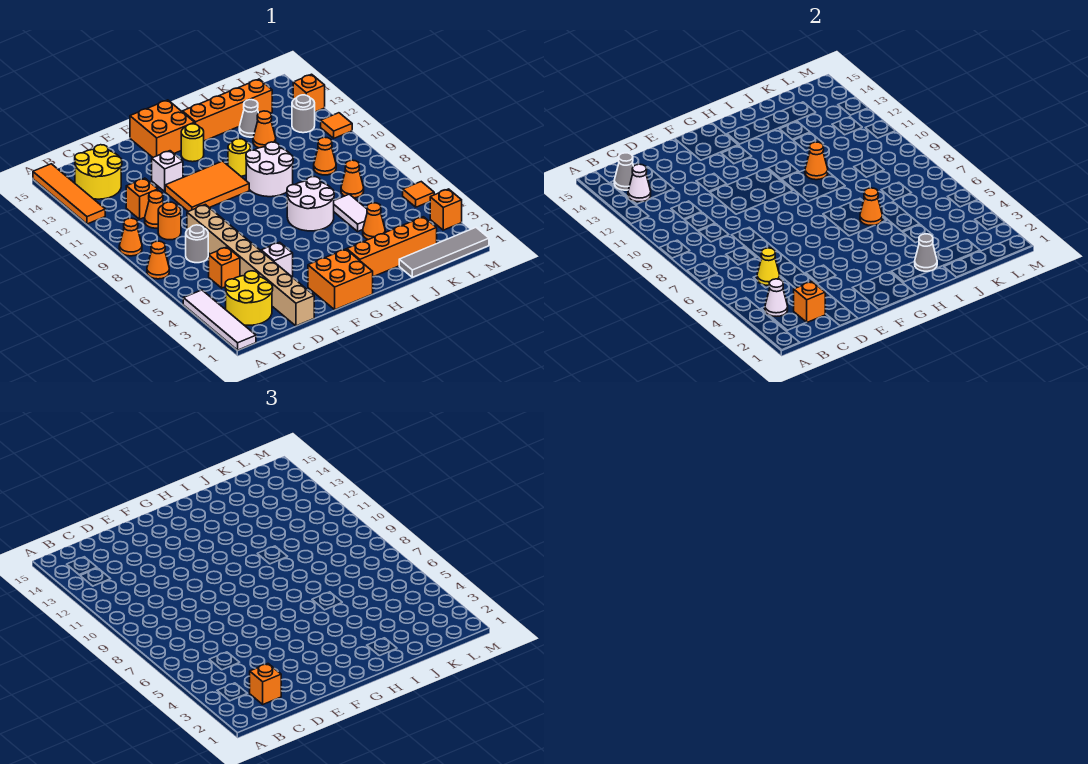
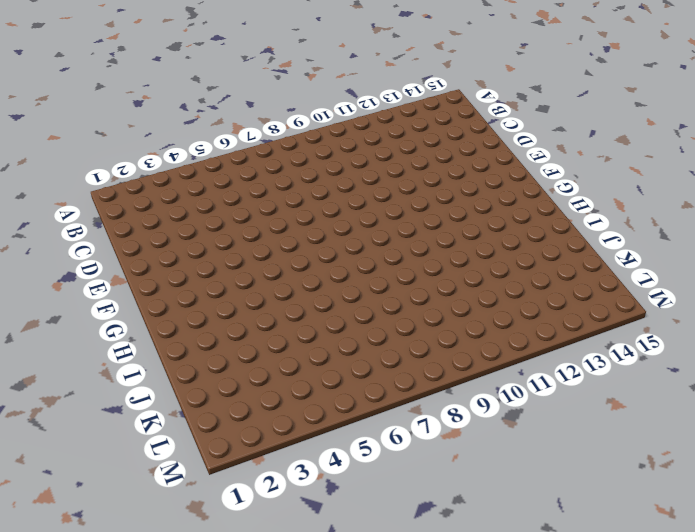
none -> white tile A1:A4 level 1
none -> orange cone A7 level 1
none -> orange cone A9 level 1
none -> orange tile A12:A15 level 1

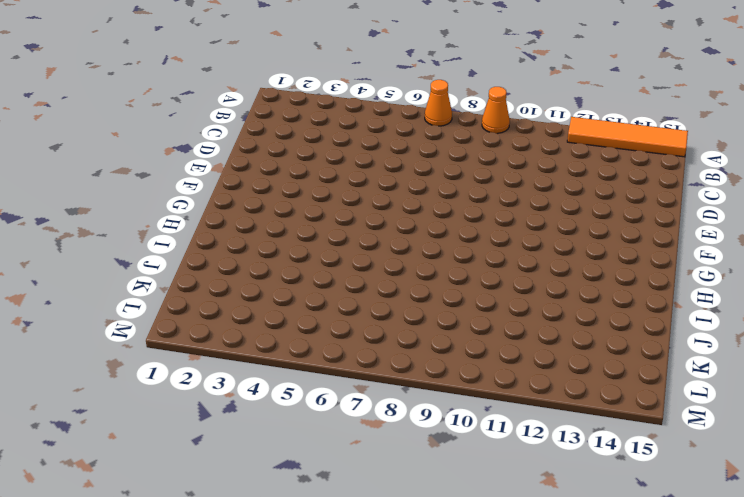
none -> white tile A1:A4 level 1
none -> yellow round brick B2:C3 level 1
none -> yellow round brick B13:C14 level 1
none -> orange brick C5 level 1

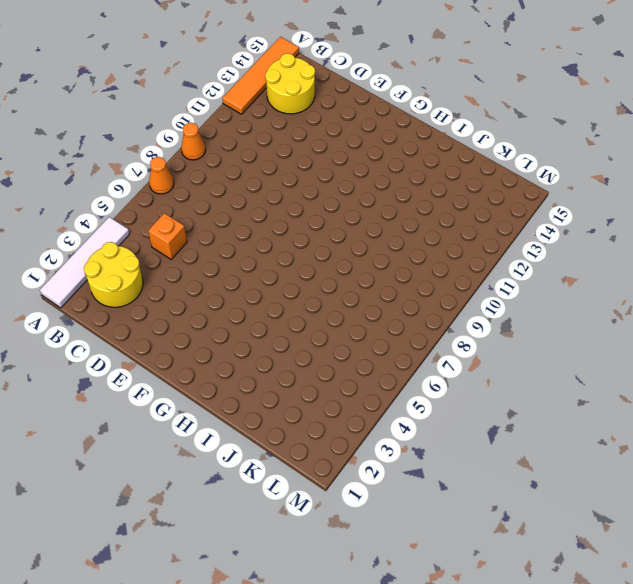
none -> grey round brick C7 level 1
none -> orange round brick C9 level 1
none -> orange cone C10 level 1
none -> orange brick C11 level 1

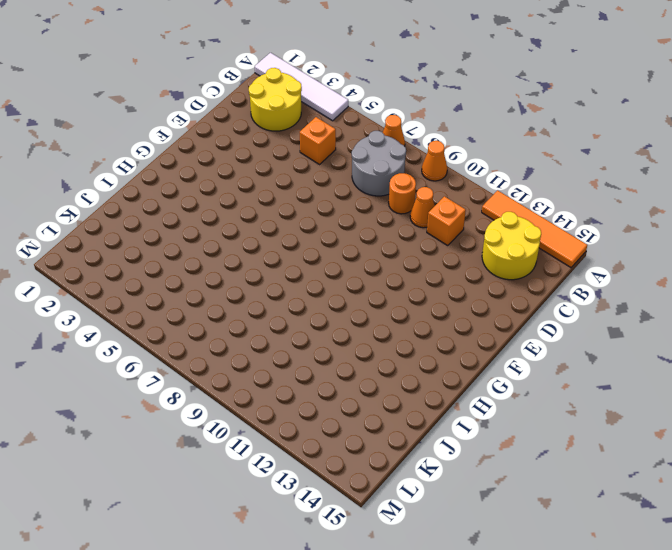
grey round brick B7:C8 level 1 -> grey round brick C7 level 1
none -> tan brick D1:D8 level 1
none -> white brick E4 level 1
none -> orange tile E10:G11 level 1
none -> white brick E12 level 1

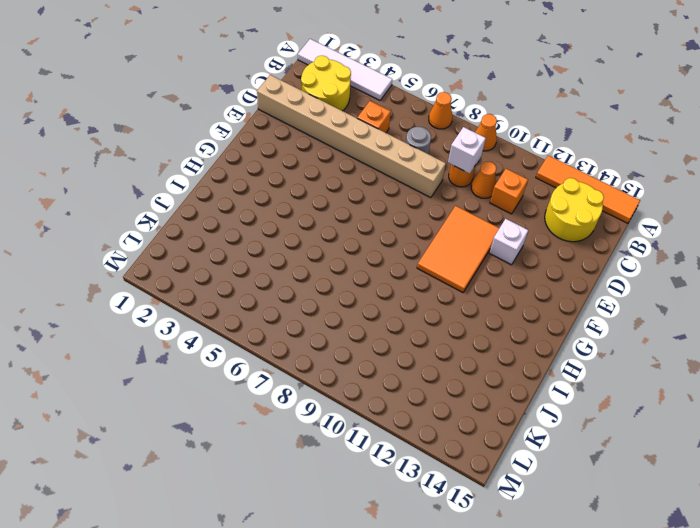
white brick C9 level 2 -> white brick E4 level 1
none -> orange brick F1:G2 level 1
none -> orange brick F14:G15 level 1
none -> yellow round brick G13 level 1
none -> orange brick H2:K2 level 1

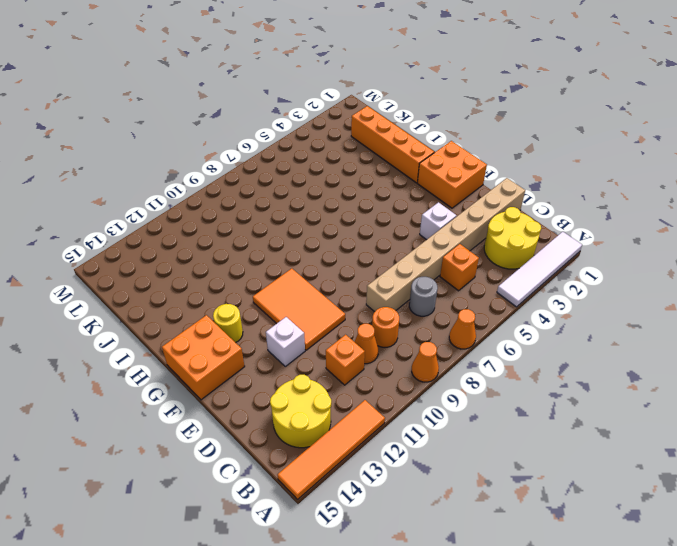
none -> white round brick H6:I7 level 1
none -> white round brick H9:I10 level 1
none -> yellow round brick H11 level 1
none -> orange brick H14:K14 level 1

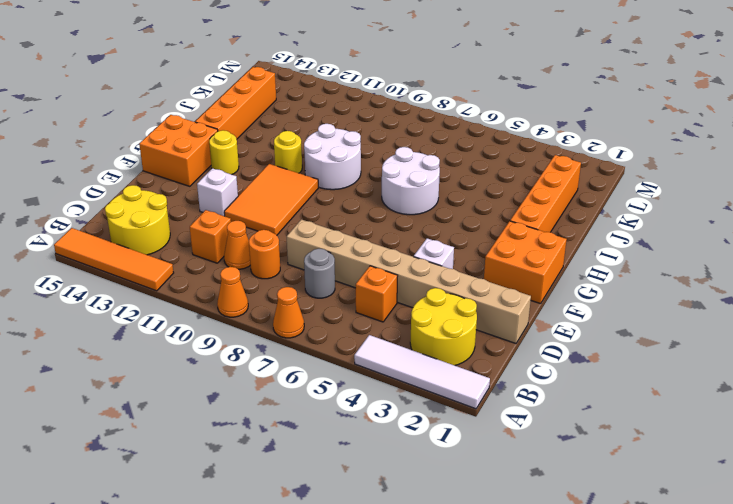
none -> grey tile J1:M1 level 1
none -> orange cone J4 level 1
none -> white tile J5:J6 level 1
none -> orange cone J12 level 1

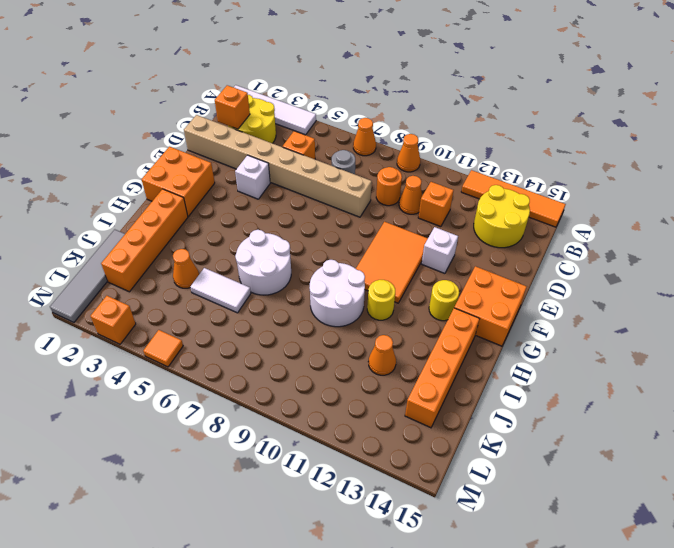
none -> grey cone J13 level 1
none -> orange cone K7 level 1
none -> orange cone K9 level 1
none -> grey round brick L12 level 1

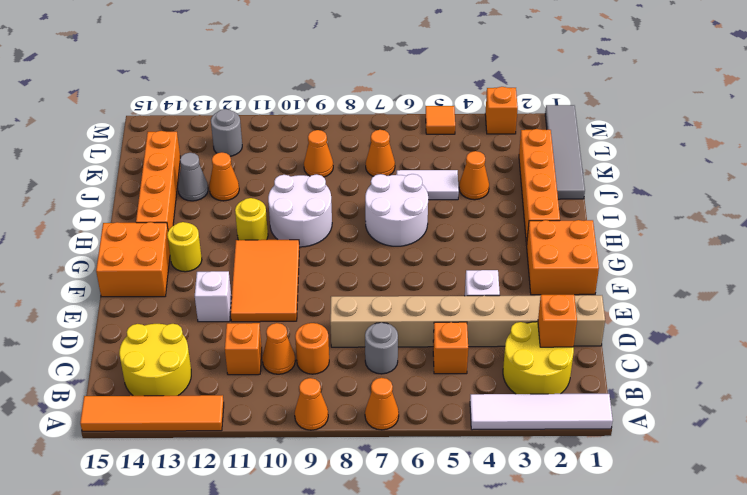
none -> orange tile M11 level 1
none -> orange brick M13 level 1
none -> white cone B3 level 2
none -> white cone B13 level 2

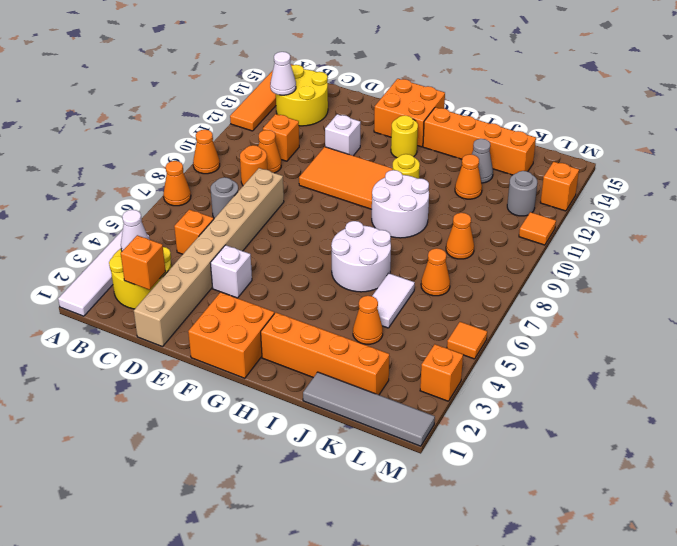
none -> grey cone B14 level 2
none -> yellow cone C5 level 2
none -> grey cone I2 level 2
none -> orange cone I6 level 2

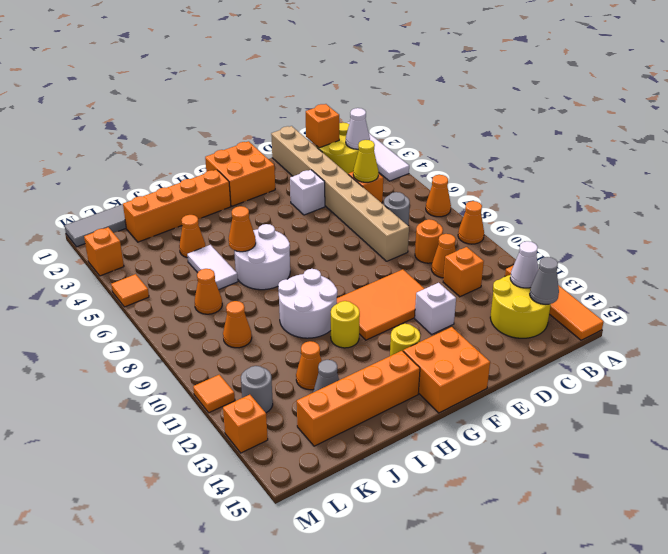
none -> grey cone I2 level 2
none -> orange cone I10 level 2
none -> orange brick C2 level 3

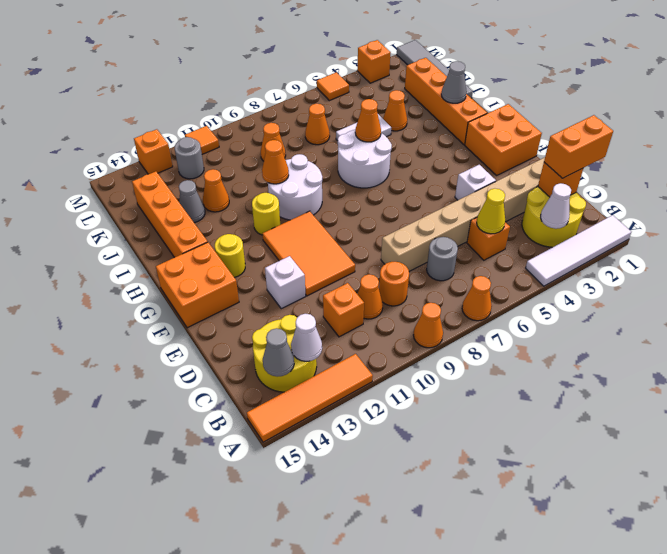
orange brick C1:C2 level 3 -> orange brick C2 level 3

